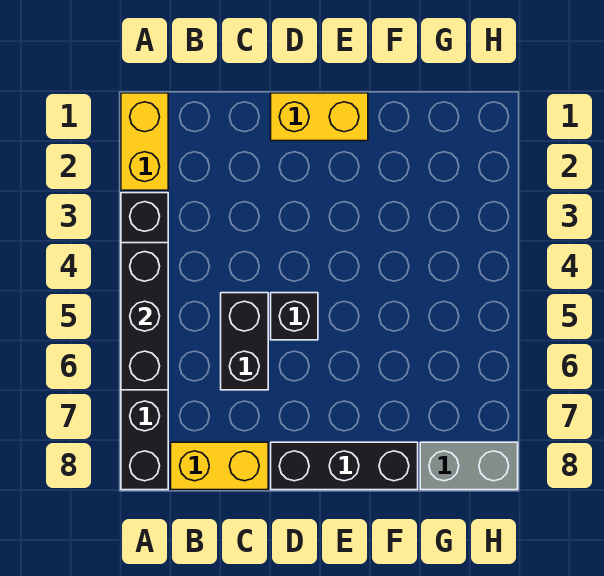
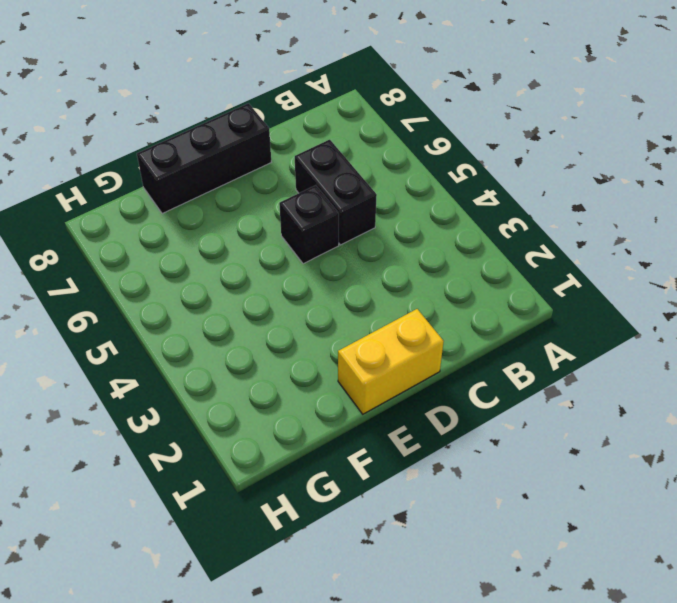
none -> yellow brick A1:A2 level 1
none -> black brick A3:A8 level 1

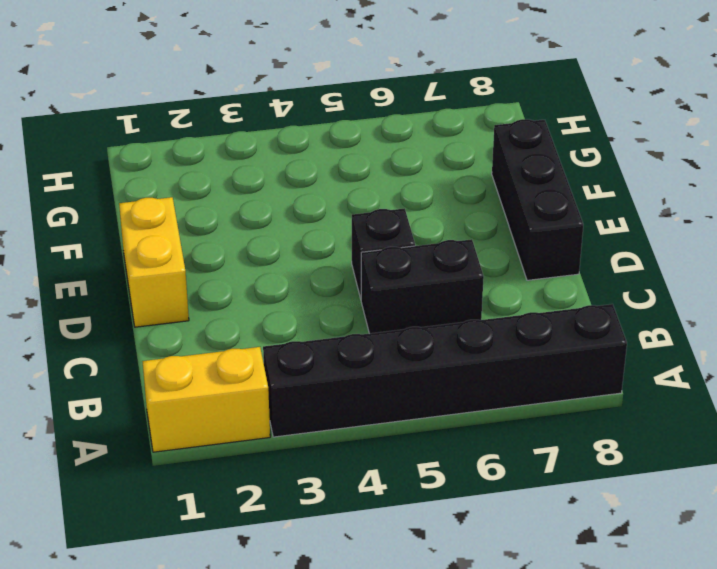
none -> yellow brick B8:C8 level 1
none -> grey brick G8:H8 level 1

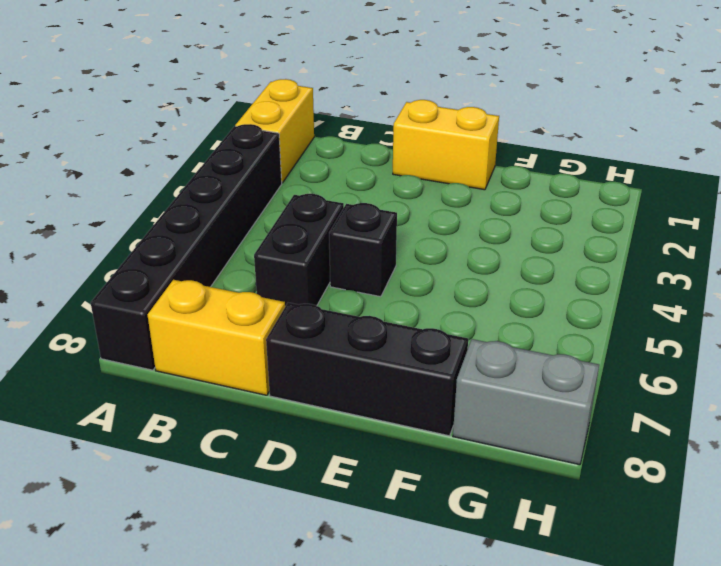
none -> black brick A4:A6 level 2

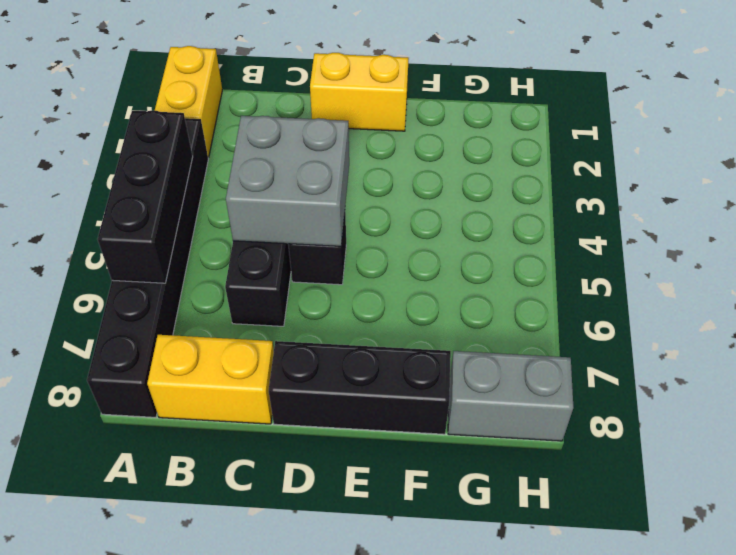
grey brick C4:D5 level 2 -> none

